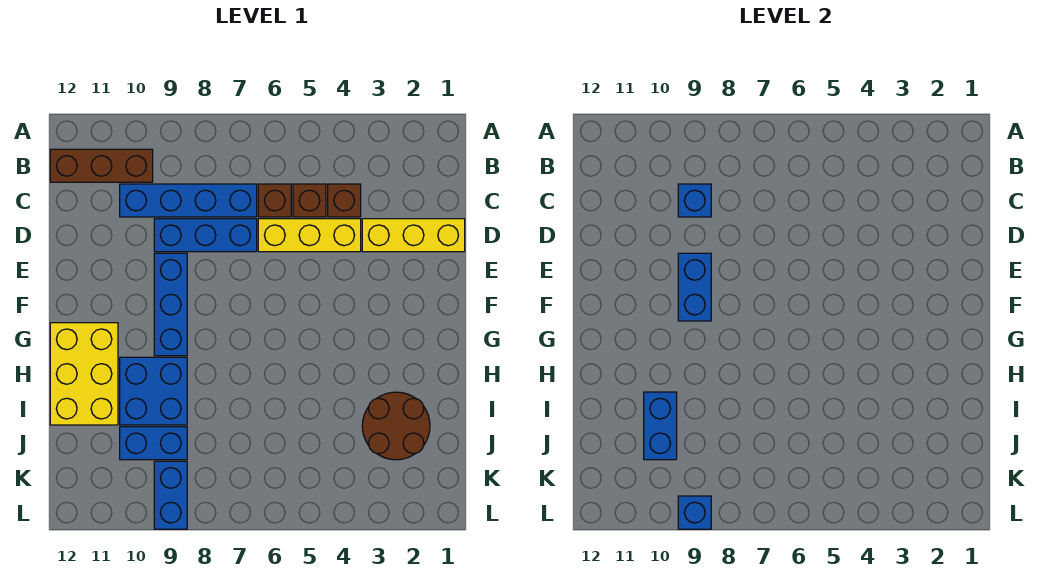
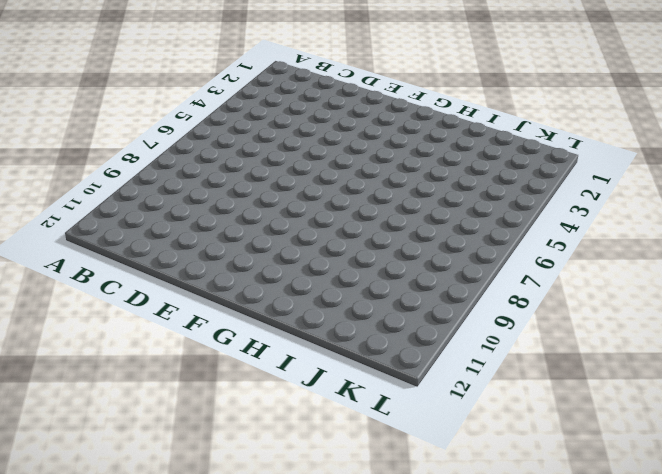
none -> brown brick B10:B12 level 1
none -> brown brick C4 level 1
none -> brown brick C5 level 1

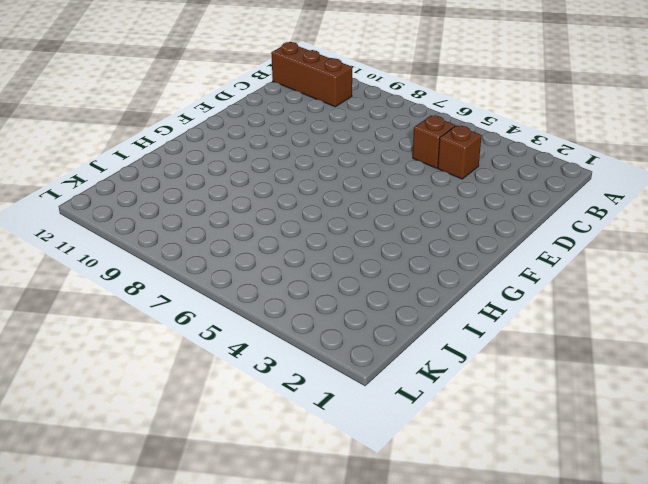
none -> brown brick C6 level 1
none -> blue brick C7:C10 level 1
none -> yellow brick D1:D3 level 1

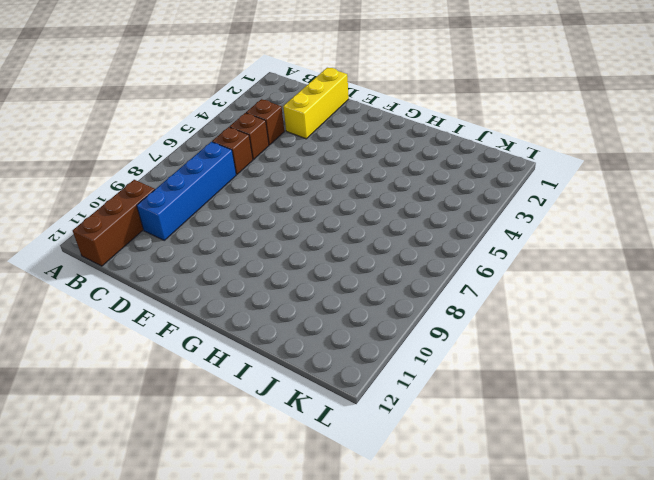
none -> yellow brick D4:D6 level 1
none -> blue brick D7:D9 level 1
none -> blue brick E9:G9 level 1

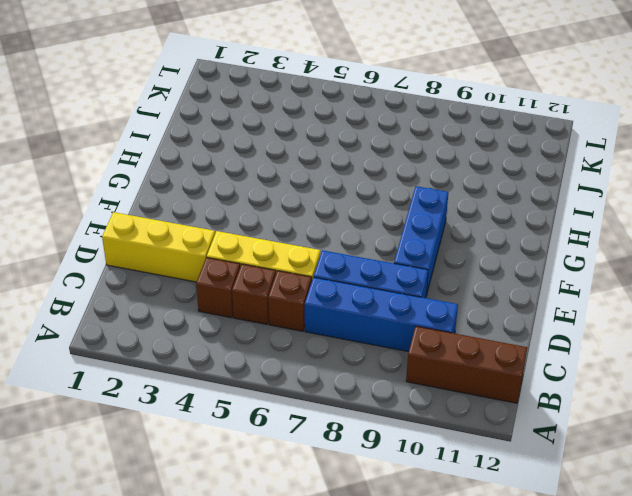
none -> yellow brick G11:I12 level 1
none -> blue brick H9:I10 level 1
none -> brown round brick I2:J3 level 1

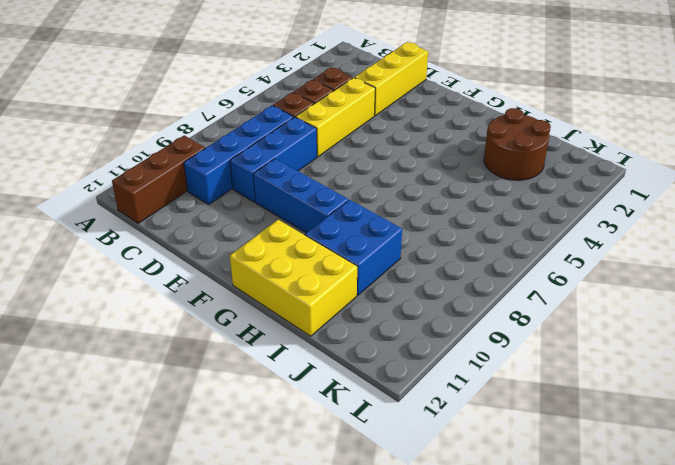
none -> blue brick J9:J10 level 1
none -> blue brick K9:L9 level 1
none -> blue brick C9 level 2

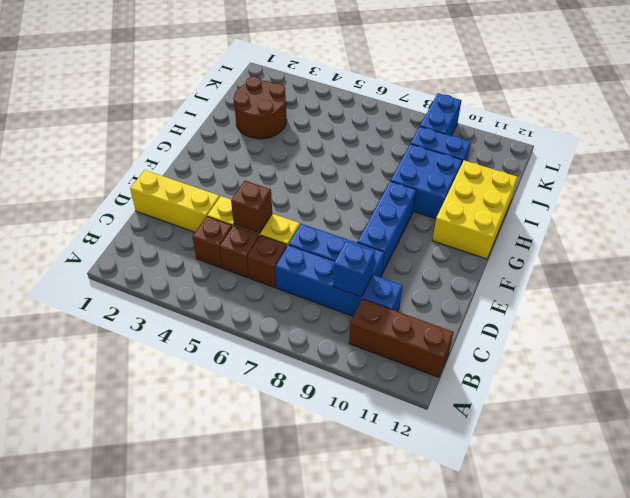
brown brick D5 level 2 -> none
none -> blue brick E9:F9 level 2
none -> blue brick I10:J10 level 2
none -> blue brick L9 level 2

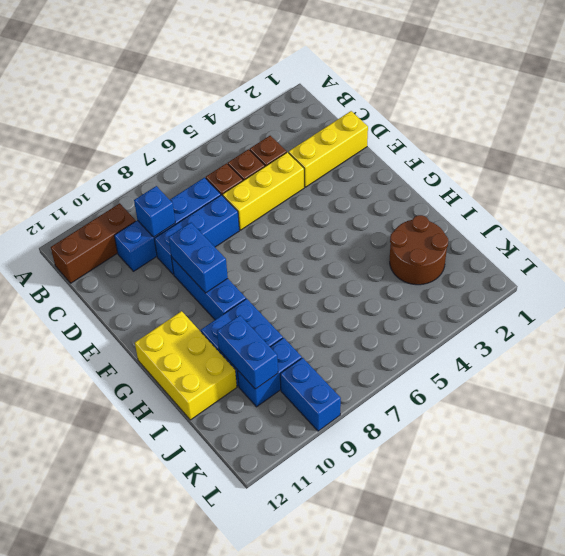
none -> blue brick L9 level 2

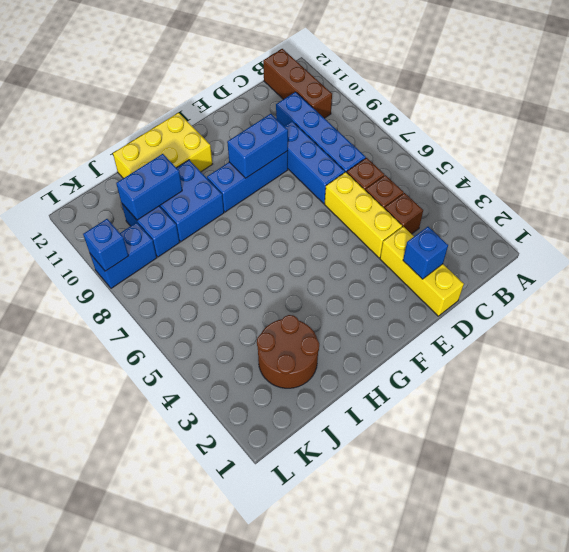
blue brick D2 level 2 -> blue brick C9 level 2

